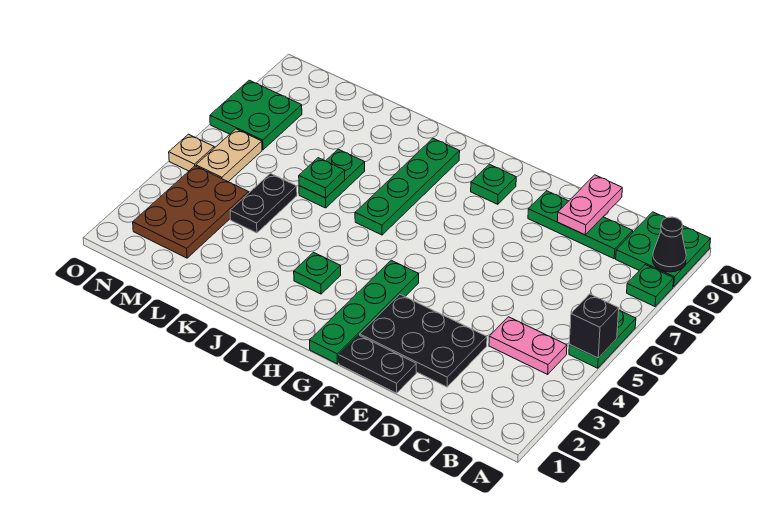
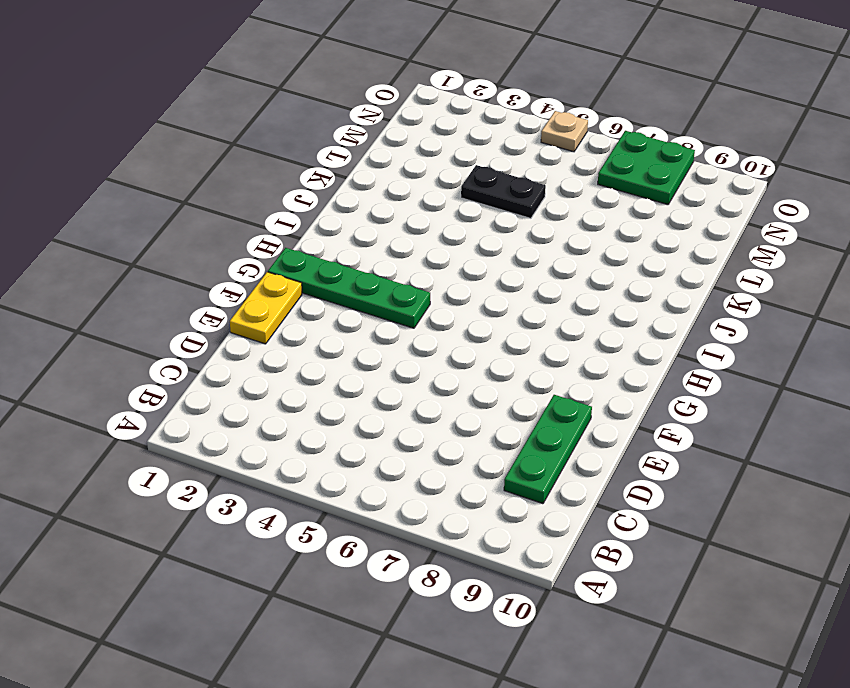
yellow plate E1:F1 level 1 -> black plate E1:F1 level 1
none -> green plate A5:A6 level 1
none -> green plate A8 level 1
none -> green plate A9:B10 level 1

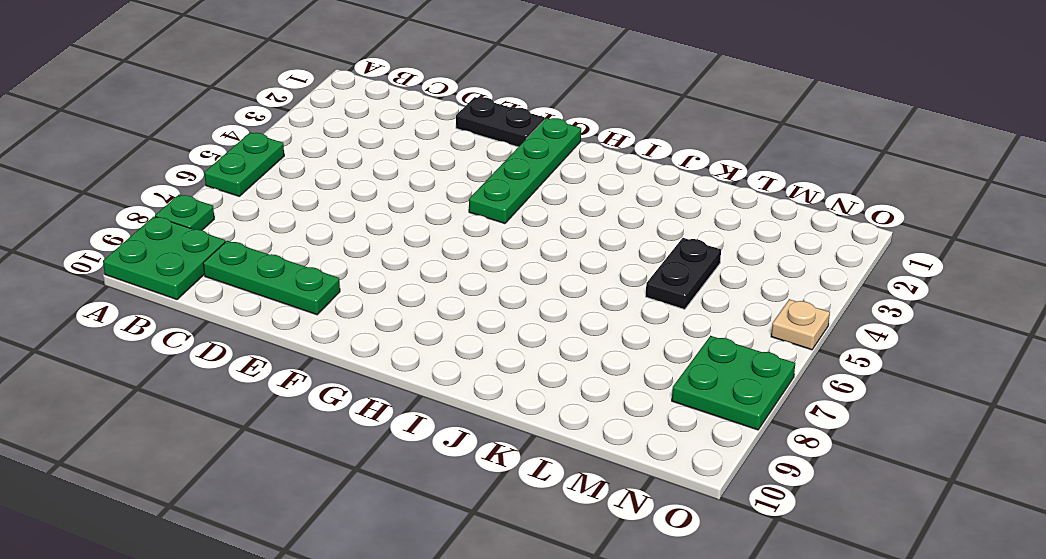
none -> pink plate B4:C4 level 1
none -> black plate D2:F3 level 1
none -> green plate G9 level 1

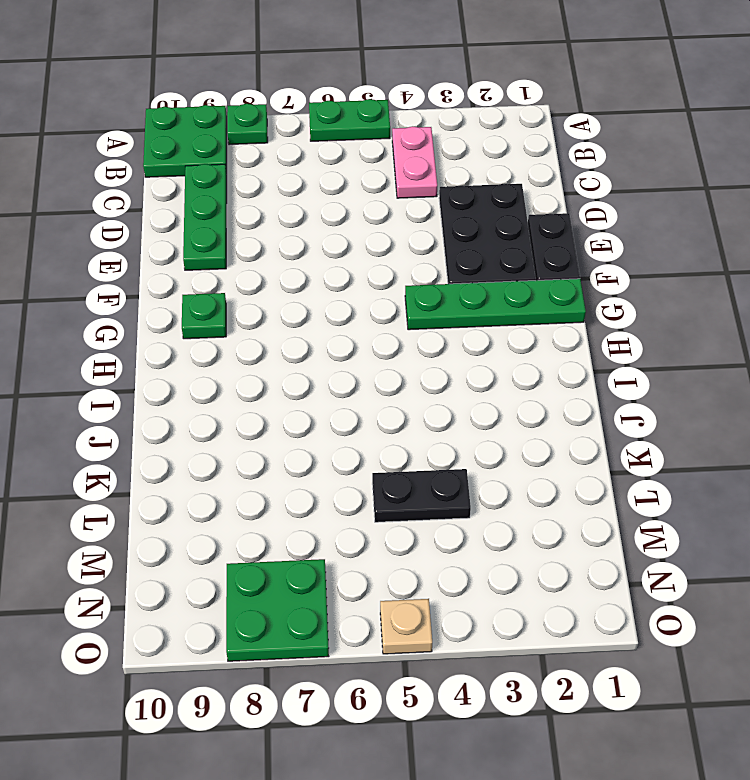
none -> green plate I3 level 1
none -> green plate I6:I9 level 1
none -> green plate K6:K7 level 1

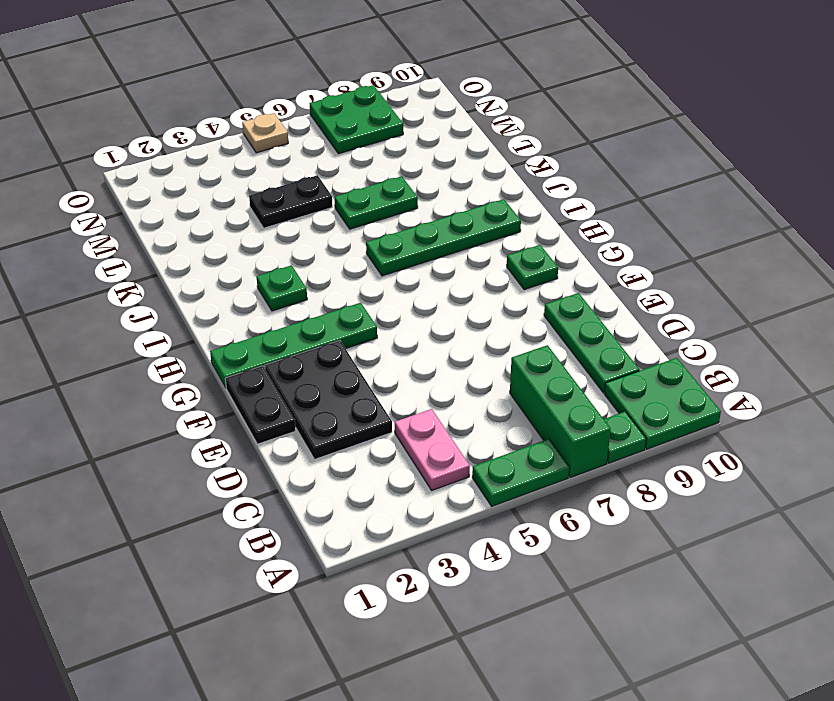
green brick A7:C7 level 1 -> none
none -> brown plate M2:N4 level 1
none -> tan plate N5:N6 level 1
none -> black brick A5 level 2

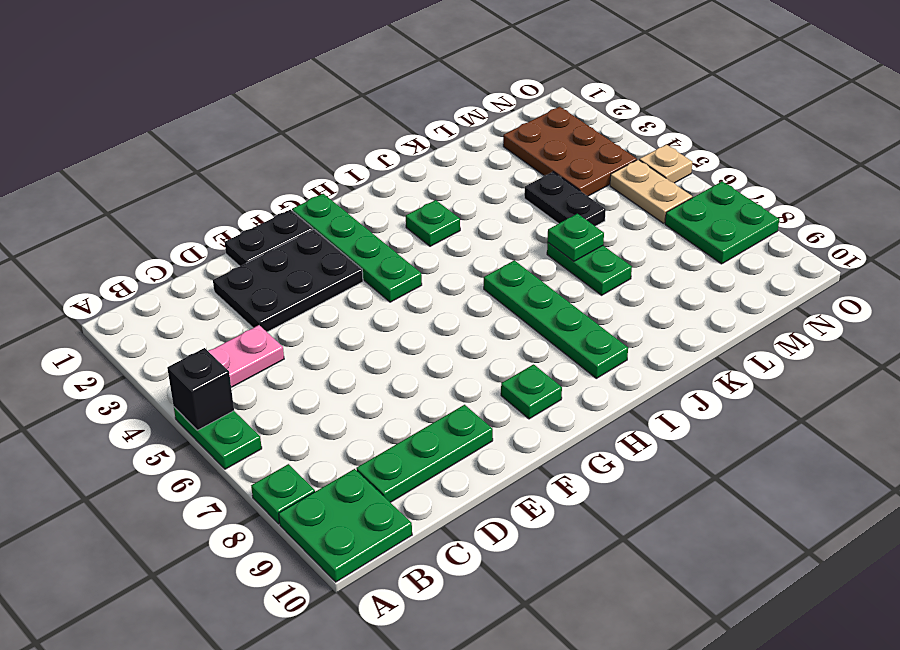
none -> black cone A9 level 2
none -> pink plate D9:D10 level 2

